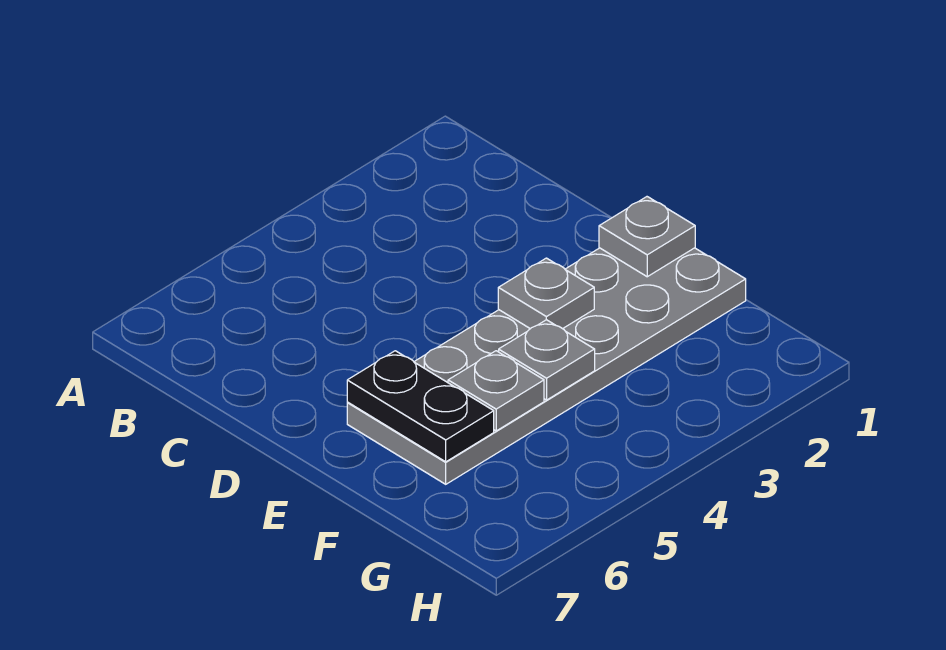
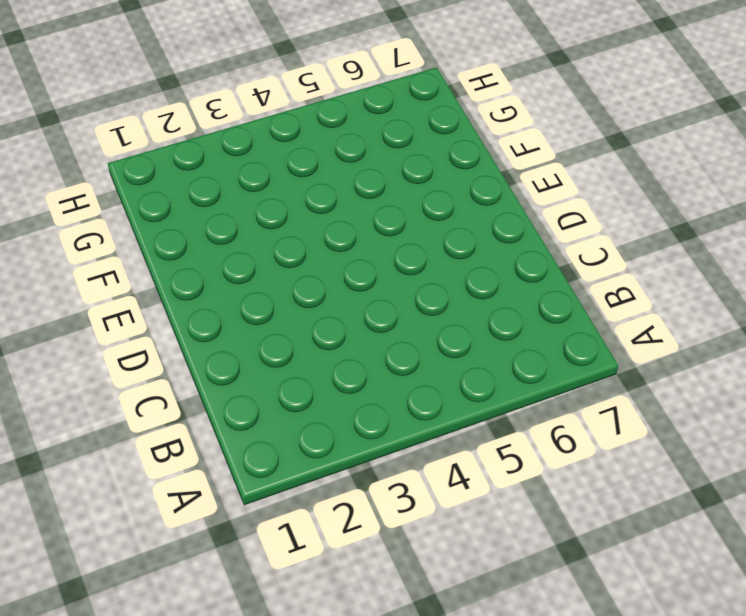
none -> grey plate E1:F6 level 1
none -> grey plate E1 level 2

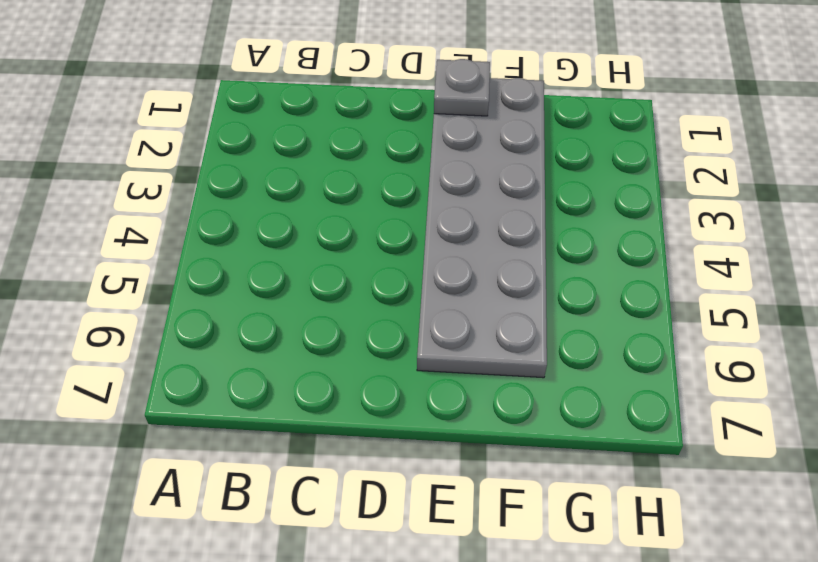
none -> grey plate E3 level 2
none -> black plate E6:F6 level 2

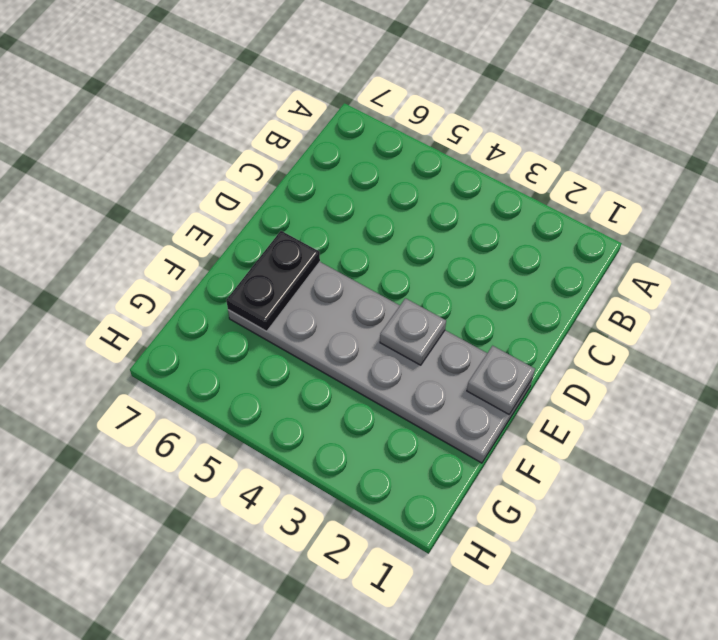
none -> grey plate F4 level 2
none -> grey plate F5 level 2

